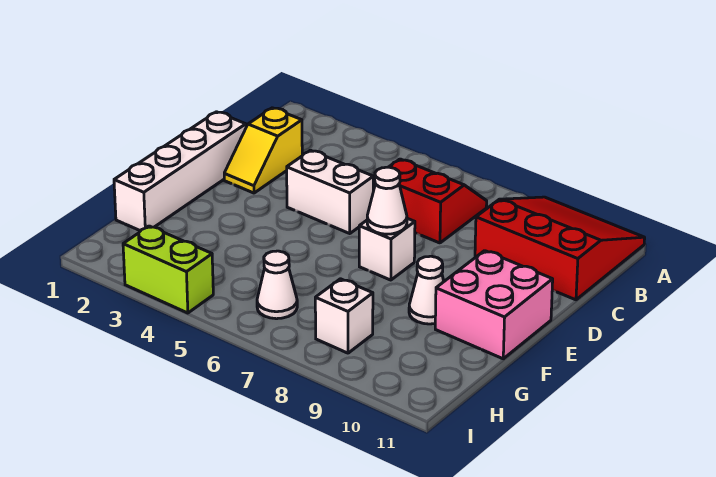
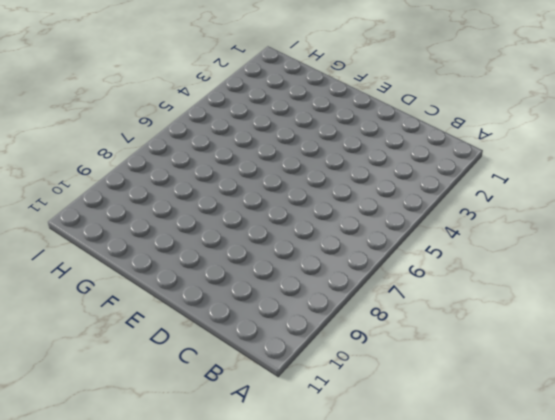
none -> red slope A9:C11 level 1 top C
none -> red slope B6:C7 level 1 top C
none -> yellow slope C2:D2 level 1 top C

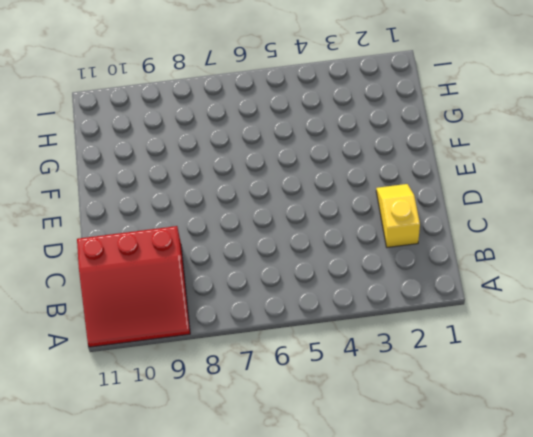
none -> red slope B6:C7 level 1 top C
none -> white brick D1:G1 level 1
none -> white brick D4:D5 level 1

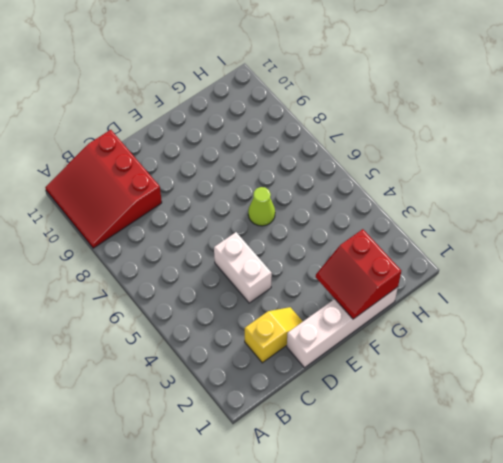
red slope F1:G2 level 2 top G -> red slope B6:C7 level 1 top C
lime cone F6 level 1 -> none
none -> white brick E7 level 1
none -> pink brick E10:F11 level 1
none -> white cone F9 level 1

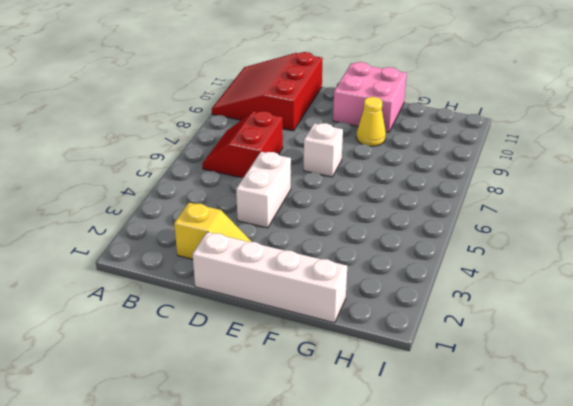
yellow cone F9 level 1 -> white cone F9 level 1
none -> white cone H6 level 1
none -> white brick H8 level 1
none -> lime brick I3:I4 level 1

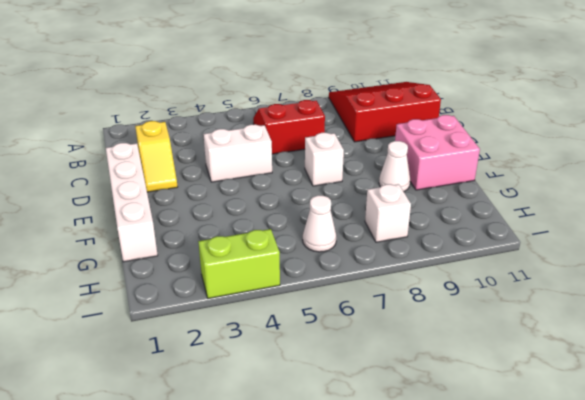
none -> white cone E7 level 2

